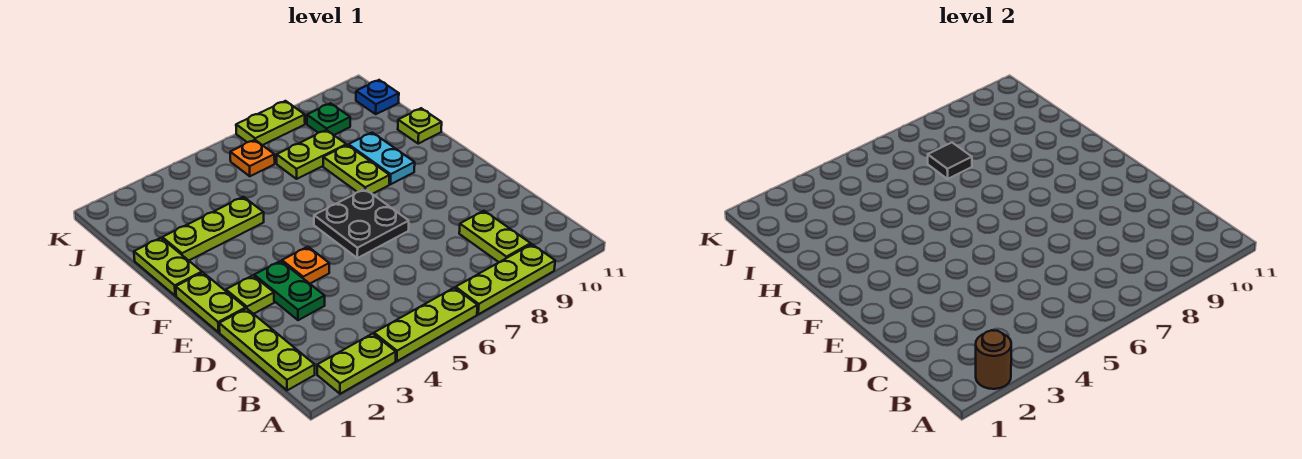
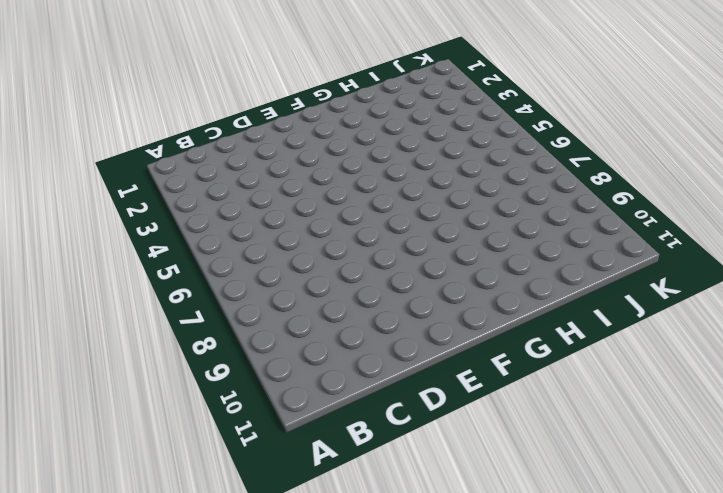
none -> lime plate A2:A3 level 1
none -> lime plate A4:A6 level 1
none -> lime plate A7:A9 level 1

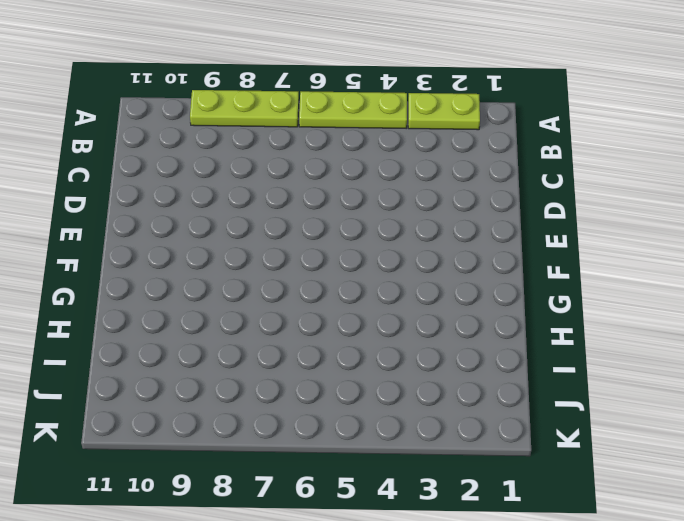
none -> lime plate B1:D1 level 1
none -> lime plate B9:C9 level 1
none -> green plate D3:E3 level 1

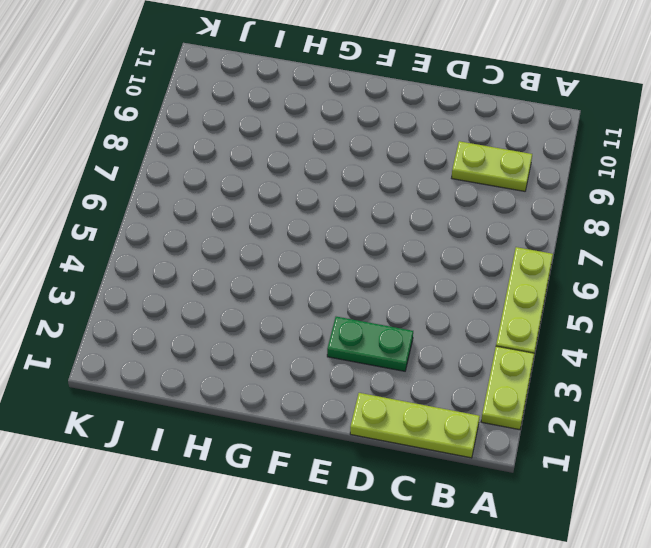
none -> lime plate A7:A9 level 1
none -> lime plate E1:F1 level 1
none -> lime plate E2 level 1

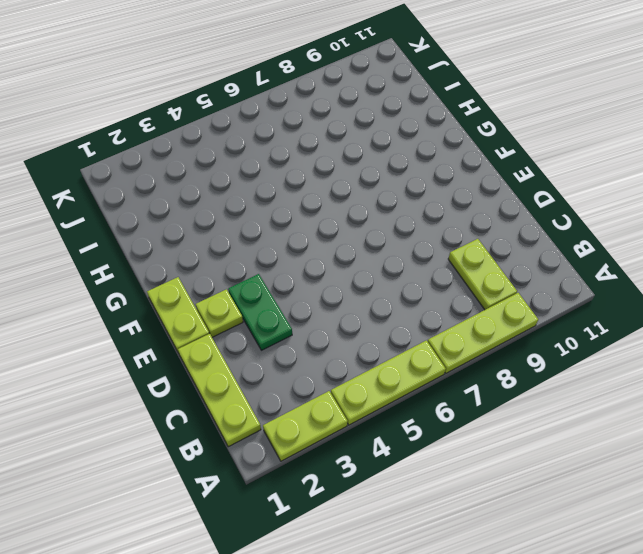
none -> orange plate E4 level 1
none -> black plate E6:F7 level 1
none -> lime plate G1:H1 level 1

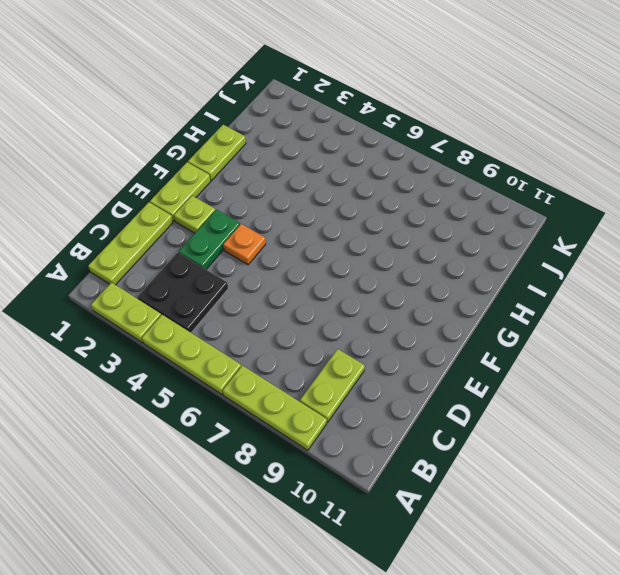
black plate B3:C4 level 1 -> black plate E6:F7 level 1
none -> lime plate G8:H8 level 1
none -> cyan plate G9:H9 level 1
none -> lime plate H2:H4 level 1

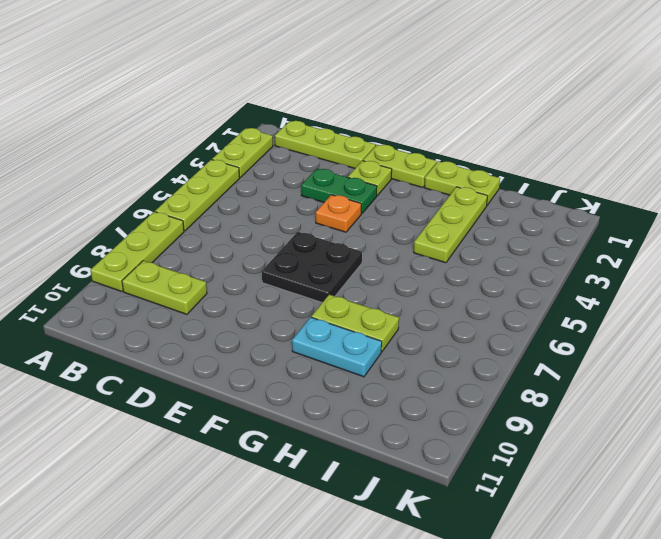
none -> lime plate H11 level 1
none -> lime plate I7:I8 level 1
none -> orange plate J6 level 1

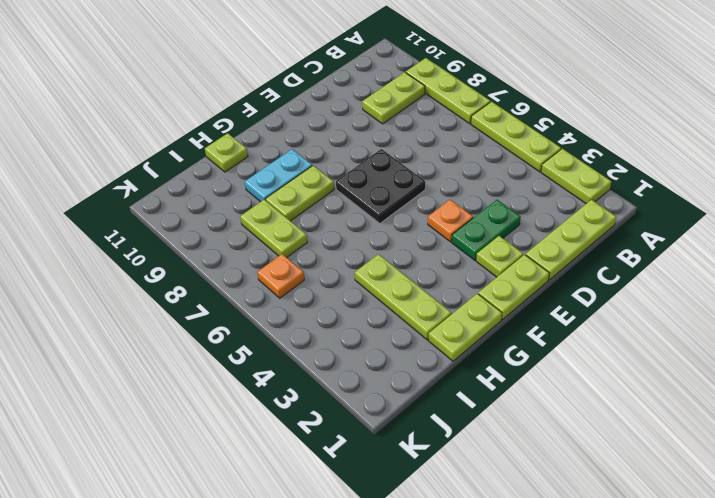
none -> green plate J9 level 1
none -> blue plate J11 level 1
none -> lime plate K7:K8 level 1

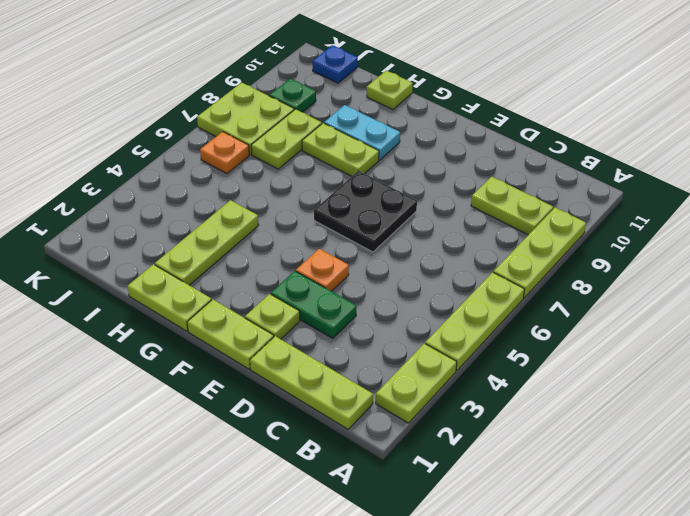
lime plate J7:K8 level 1 -> lime plate K7:K8 level 1
none -> brown round brick A2 level 2
none -> black tile I7 level 2

